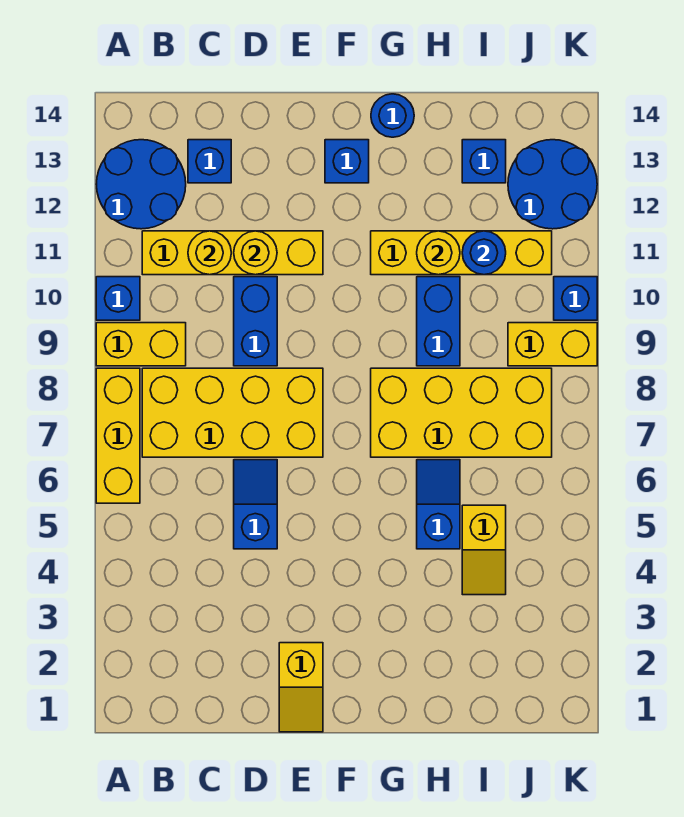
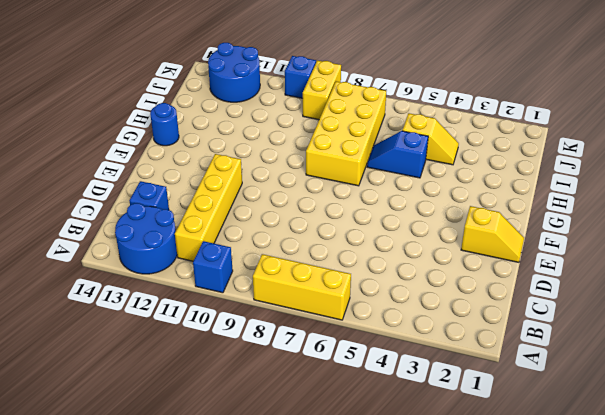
none -> yellow brick A9:B9 level 1
none -> yellow brick B7:E8 level 1
none -> blue slope D5:D6 level 1 top 5

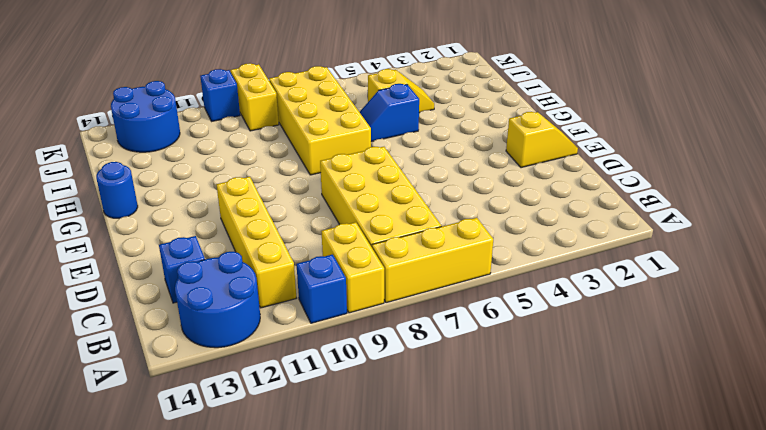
none -> blue slope D5:D6 level 1 top 5
none -> blue brick D9:D10 level 1
none -> blue brick F13 level 1

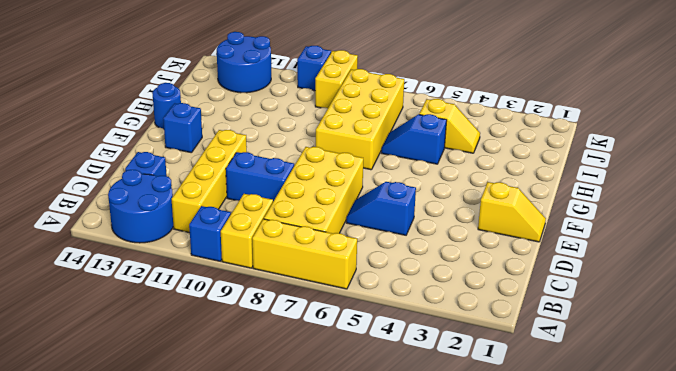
none -> yellow brick G11:J11 level 1
none -> blue brick H9:H10 level 1
none -> blue brick I13 level 1

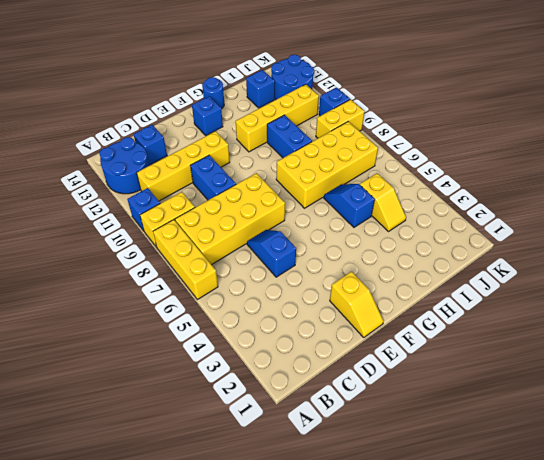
none -> yellow round brick C11 level 2
none -> yellow round brick D11 level 2
none -> yellow round brick H11 level 2

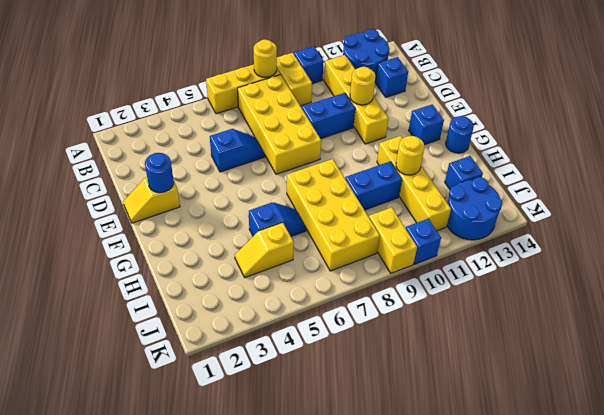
yellow round brick A8 level 2 -> yellow round brick C11 level 2
blue round brick E2 level 2 -> blue round brick I11 level 2

